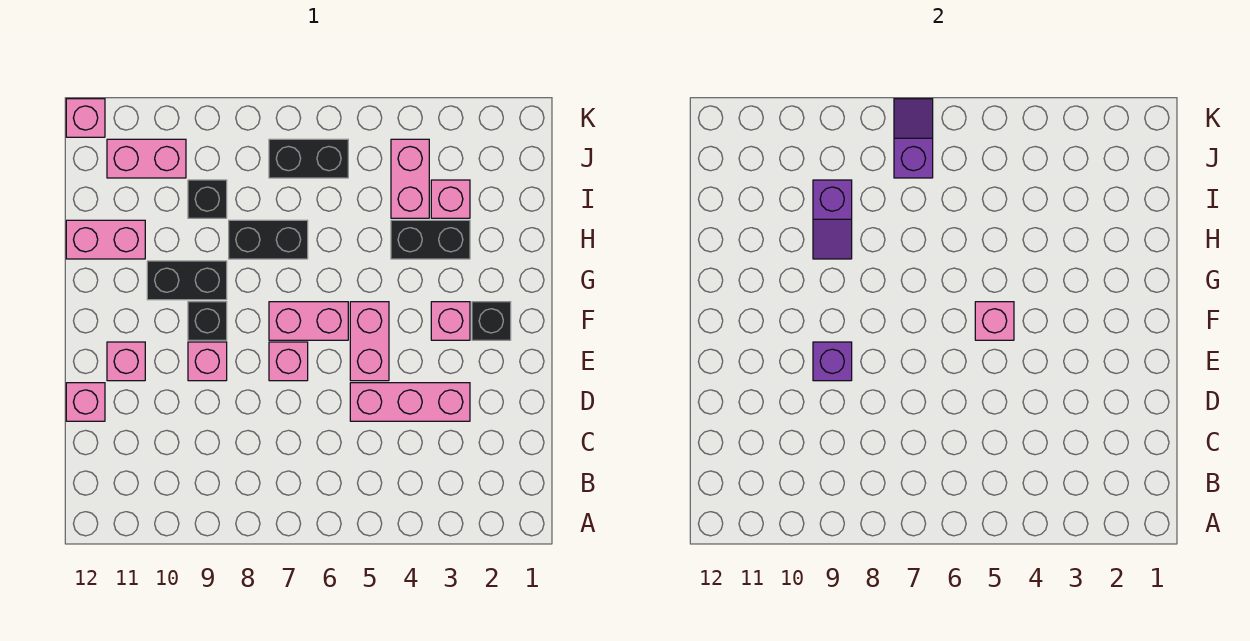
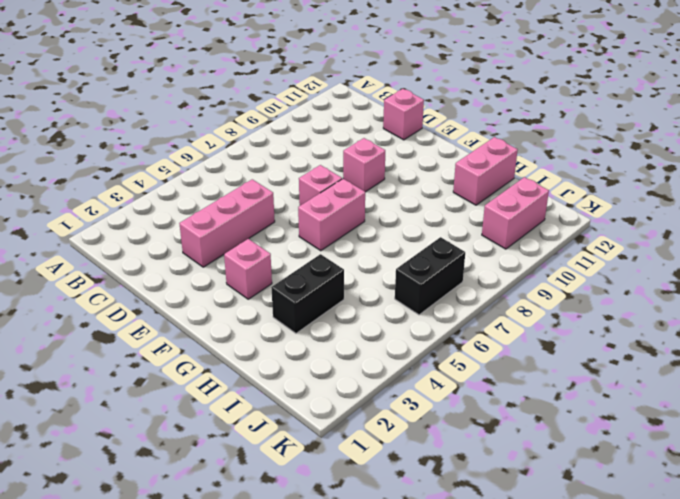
none -> pink brick E5:F5 level 1
none -> pink brick E11 level 1
none -> black brick F2 level 1

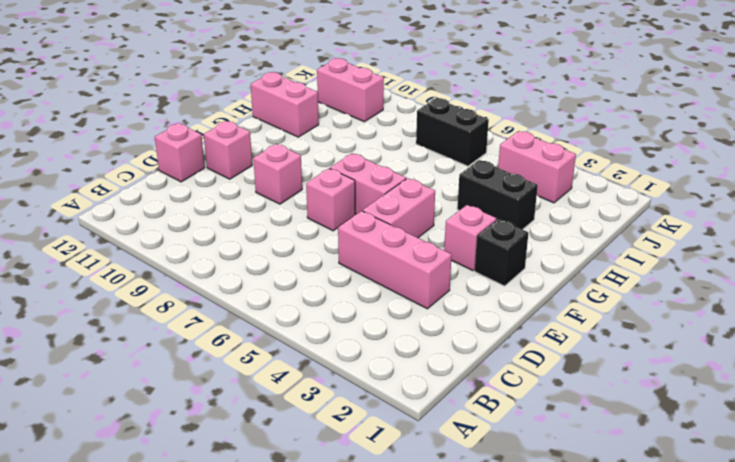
pink brick J3:J4 level 1 -> pink brick I4:J4 level 1
none -> black brick F9 level 1
none -> black brick G9:G10 level 1
none -> black brick H7:H8 level 1

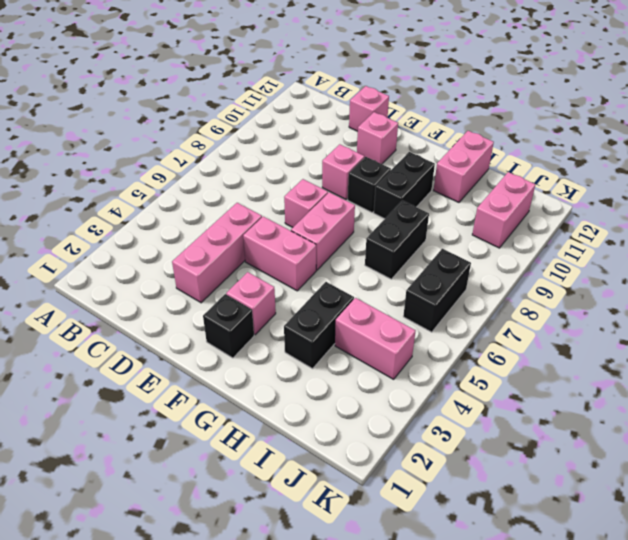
none -> pink brick I3 level 1
none -> black brick I9 level 1
none -> pink brick K12 level 1

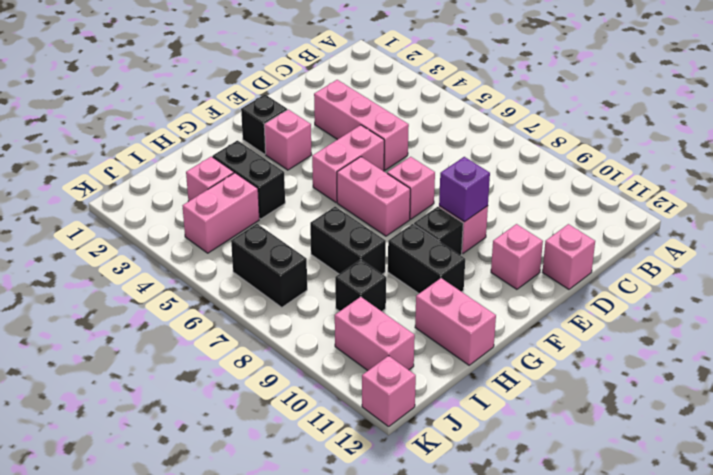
none -> pink brick F5 level 2
none -> purple slope H9:I9 level 2 top I
none -> purple slope J7:K7 level 2 top J

